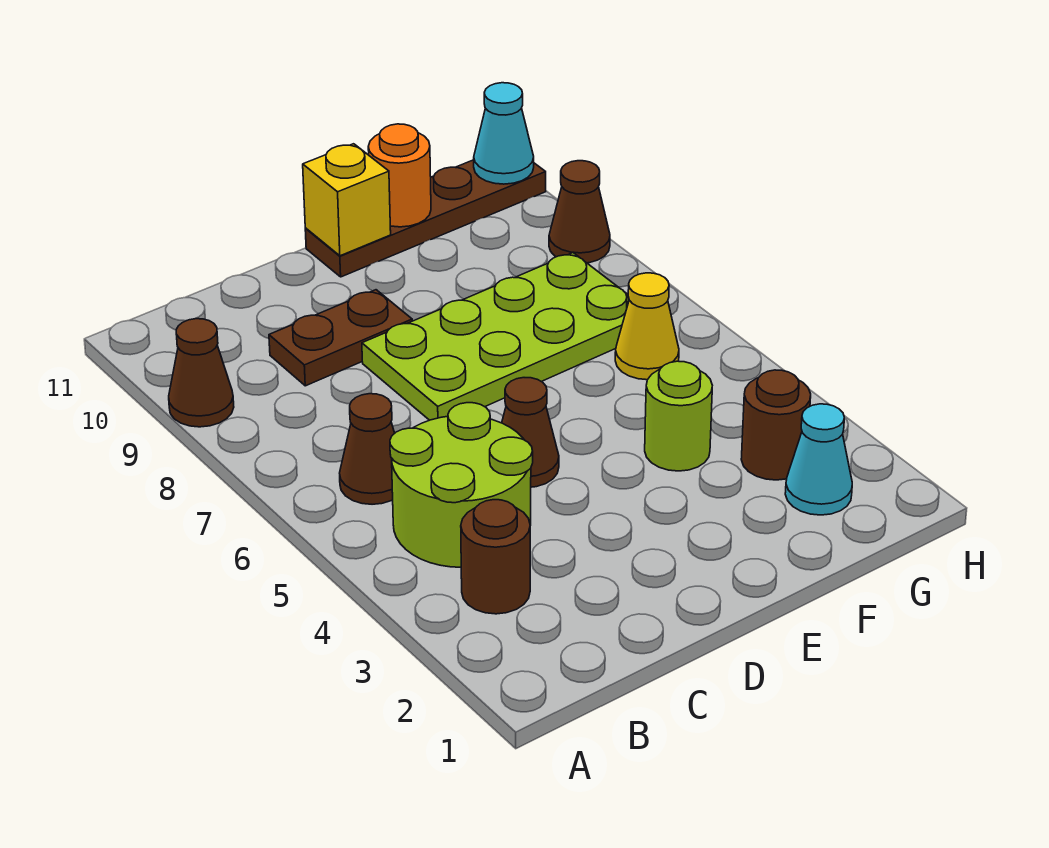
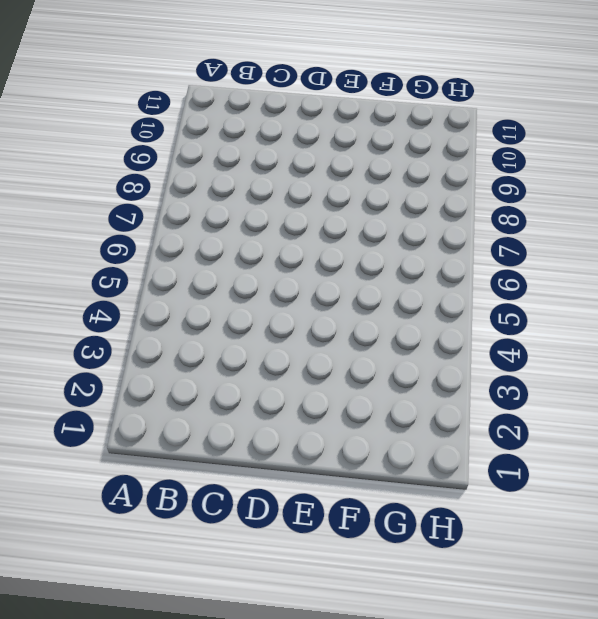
none -> brown cone A9 level 1
none -> brown round brick B3 level 1
none -> lime round brick B4:C5 level 1

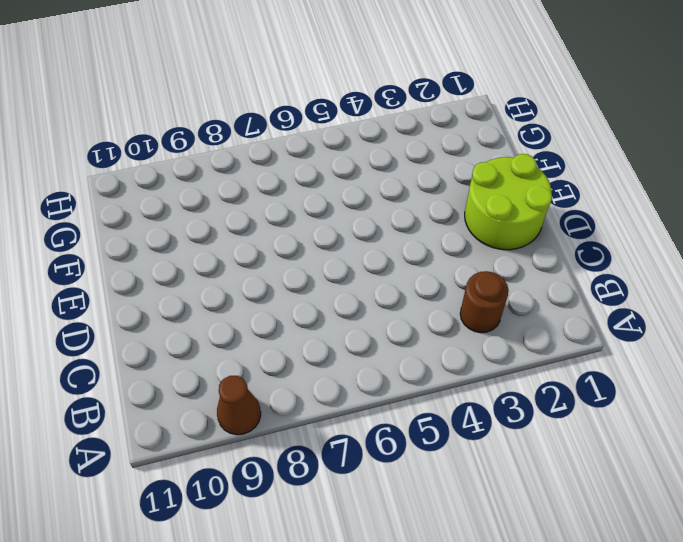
lime round brick D1:E2 level 1 -> lime round brick B4:C5 level 1
none -> brown cone B6 level 1
none -> brown plate C9:D9 level 1
none -> brown cone D5 level 1

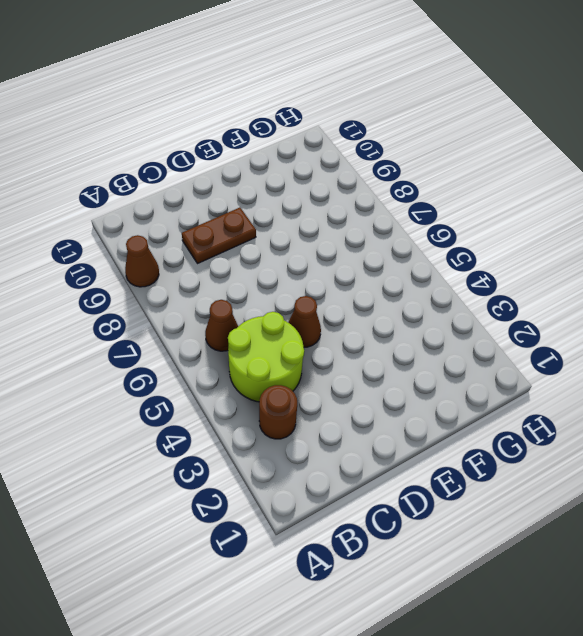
none -> lime plate D7:G8 level 1
none -> brown plate E11:H11 level 1
none -> lime round brick F4 level 1

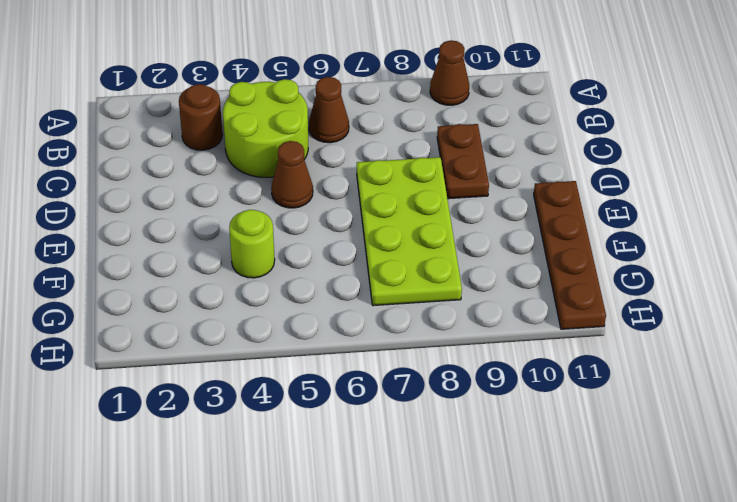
none -> cyan cone G2 level 1
none -> brown round brick G3 level 1
none -> yellow cone G6 level 1

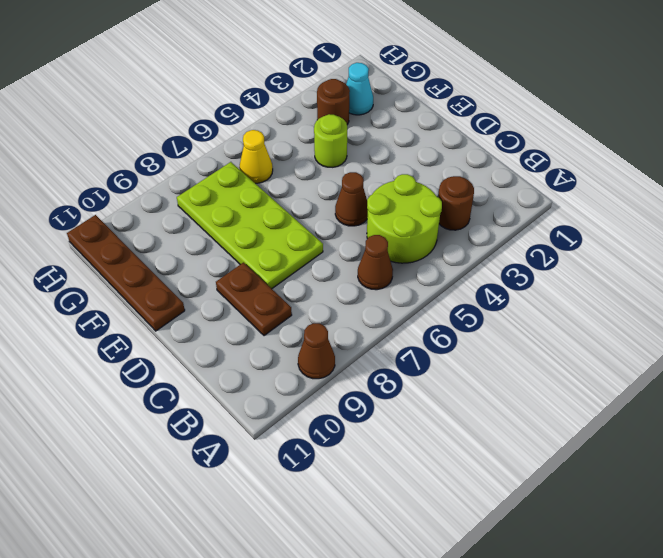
none -> brown cone H9 level 1
none -> yellow brick E11 level 2
none -> orange round brick F11 level 2

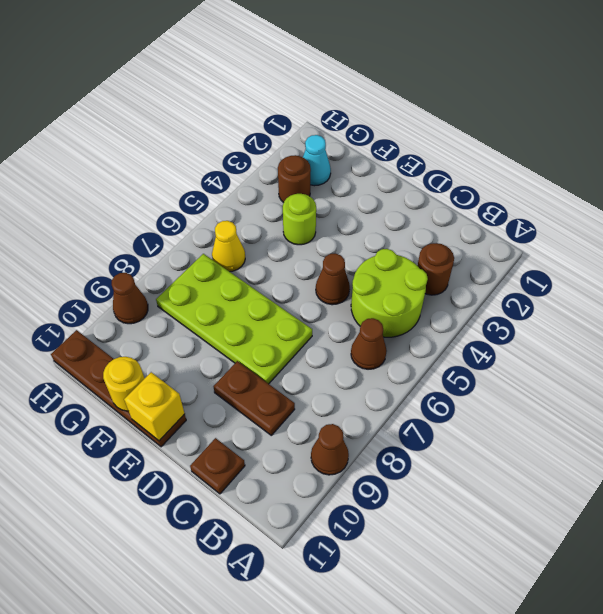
brown plate C11 level 1 -> none
yellow round brick F11 level 2 -> orange round brick F11 level 2
none -> cyan cone H11 level 2

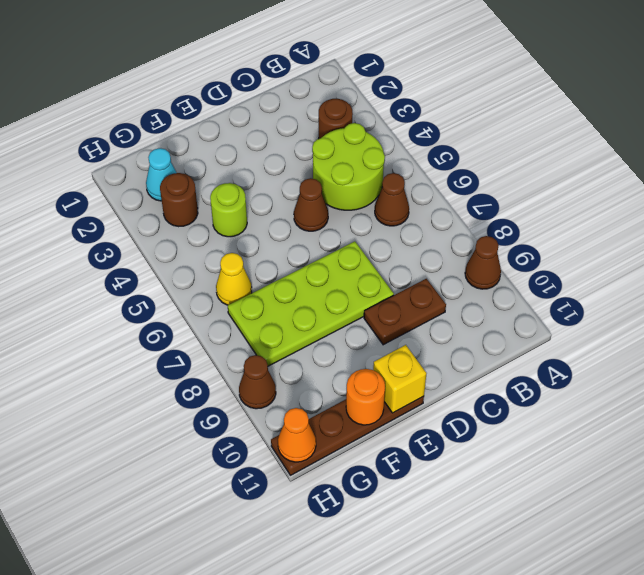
orange cone H11 level 2 -> cyan cone H11 level 2

